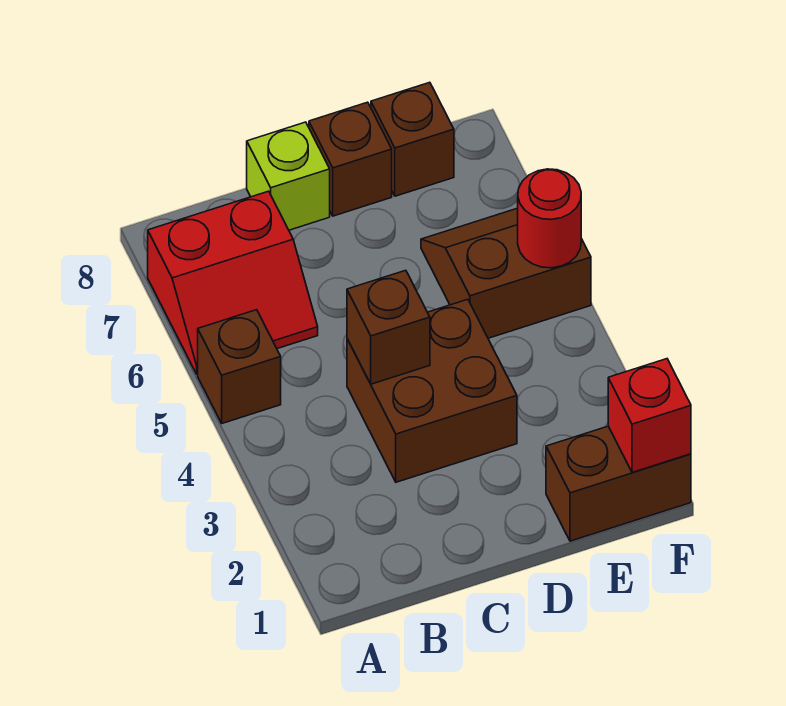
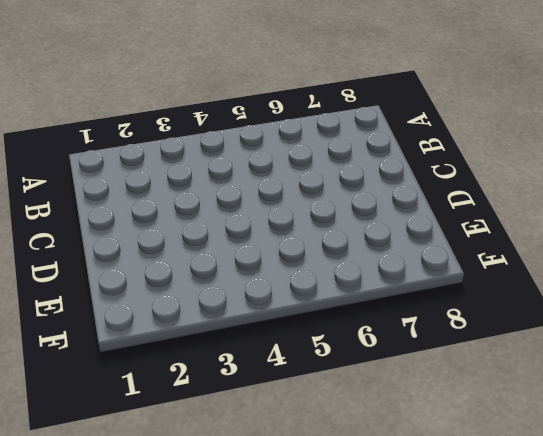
none -> brown brick A5 level 1
none -> red slope A6:B7 level 1 top 7

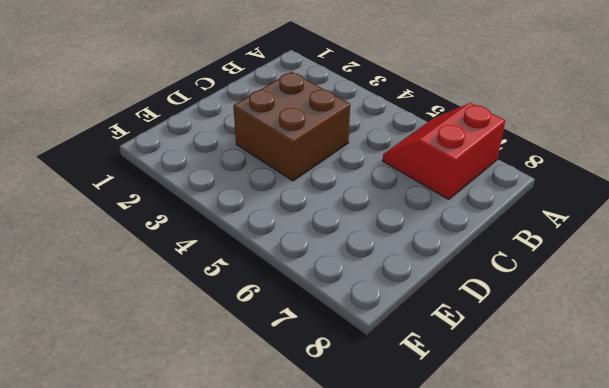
none -> brown brick A5 level 1
none -> lime brick C8 level 1

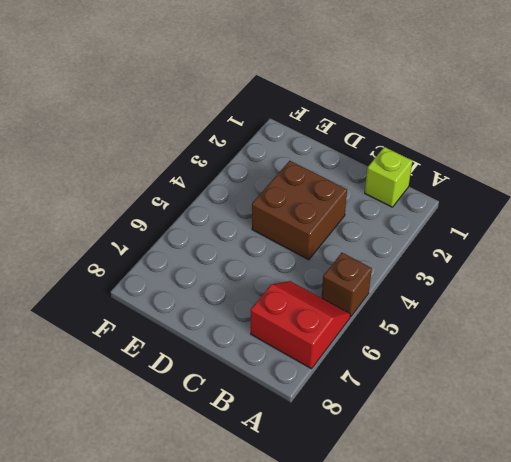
lime brick B1 level 1 -> lime brick C8 level 1
none -> brown brick D8 level 1
none -> brown brick E1:F1 level 1

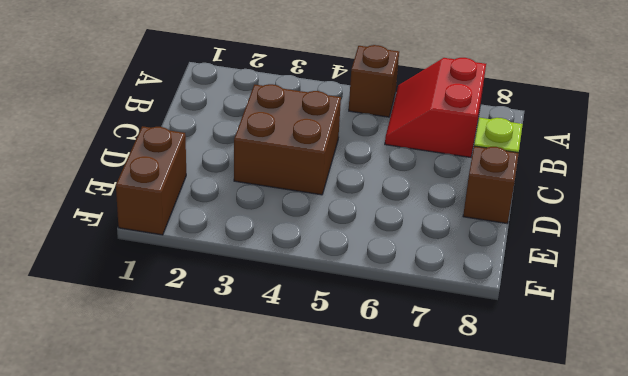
none -> brown slope E5:F6 level 1 top 5
none -> brown brick E8 level 1

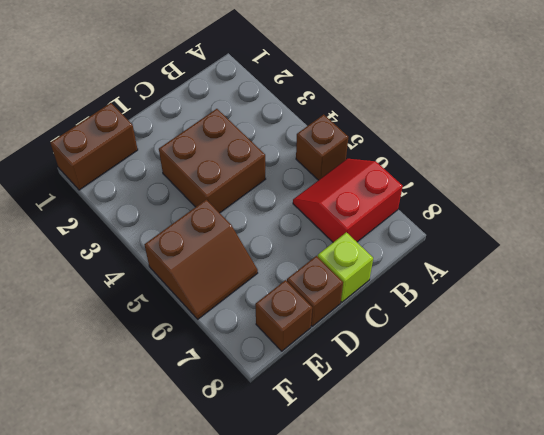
none -> brown brick C4 level 2
none -> red brick F1 level 2

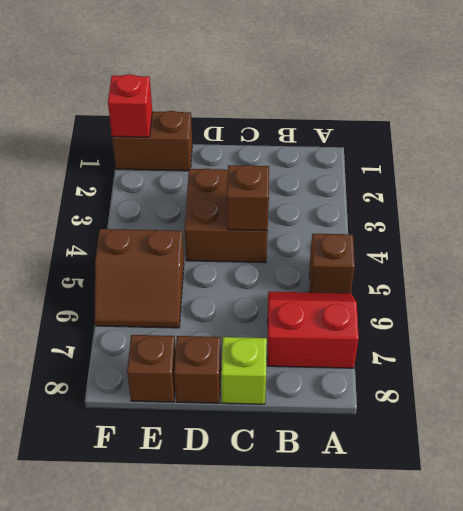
none -> red round brick F5 level 2

